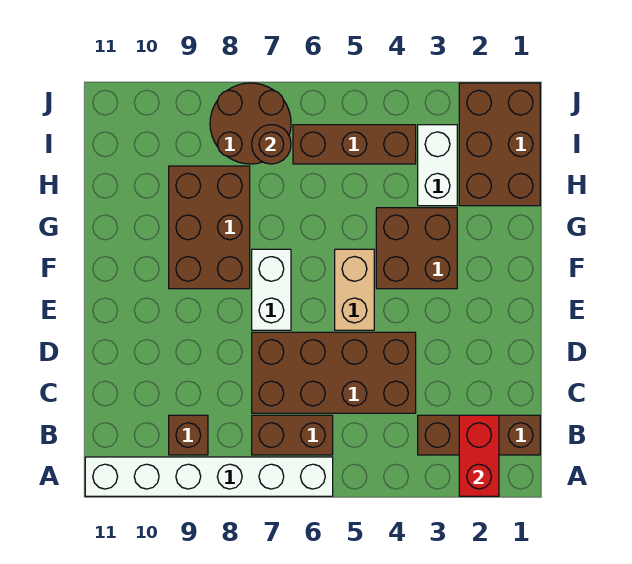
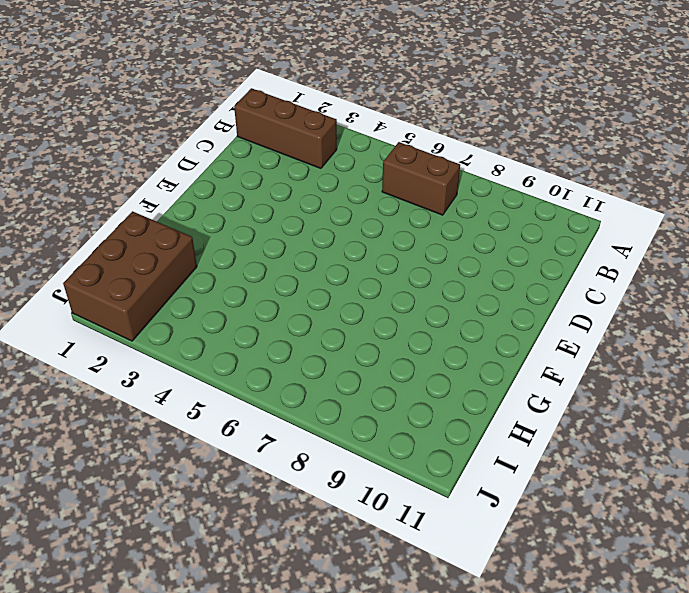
none -> white brick A6:A11 level 1
none -> brown brick B9 level 1
none -> brown brick C4:D7 level 1

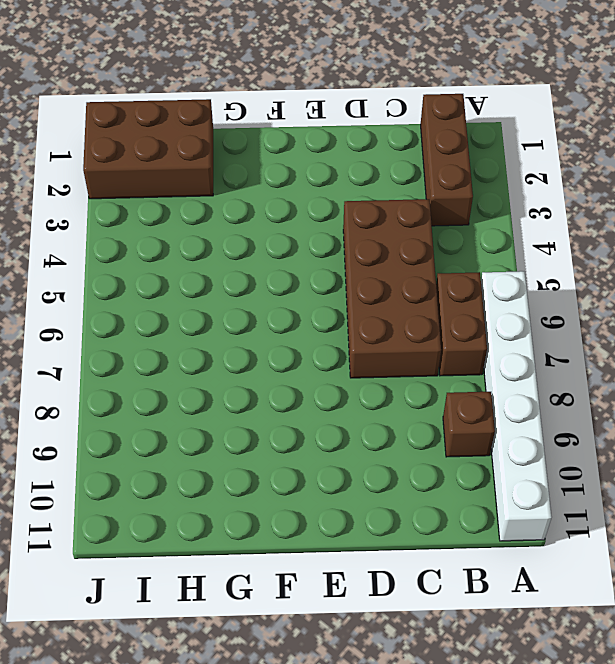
none -> tan brick E5:F5 level 1
none -> white brick E7:F7 level 1
none -> brown brick F3:G4 level 1

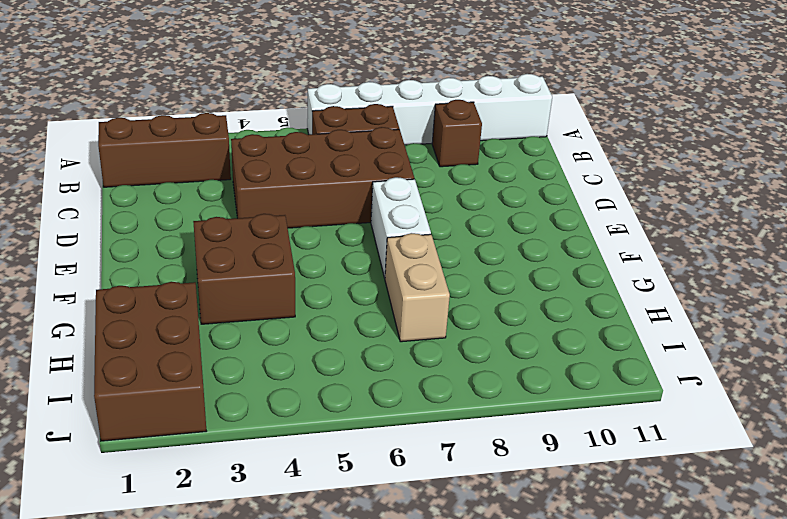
tan brick G7:H7 level 1 -> tan brick E5:F5 level 1
none -> brown brick F8:H9 level 1
none -> white brick H3:I3 level 1
none -> brown brick I4:I6 level 1

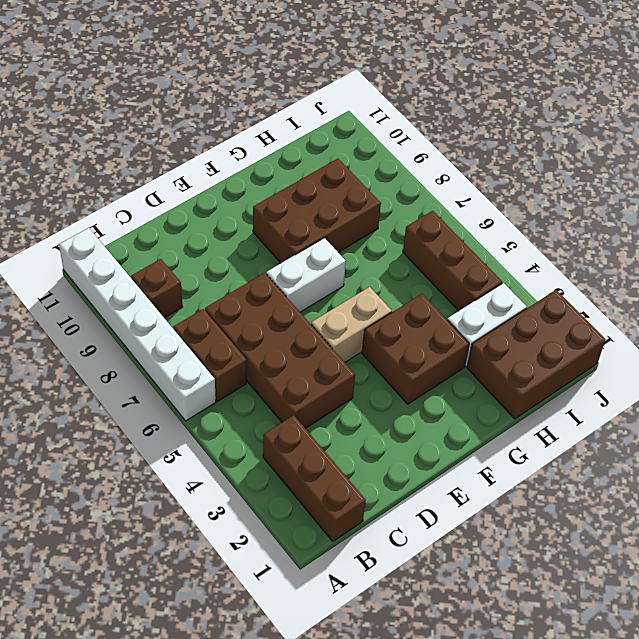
none -> brown round brick I7:J8 level 1
none -> red brick A2:B2 level 2
none -> brown round brick I7 level 2

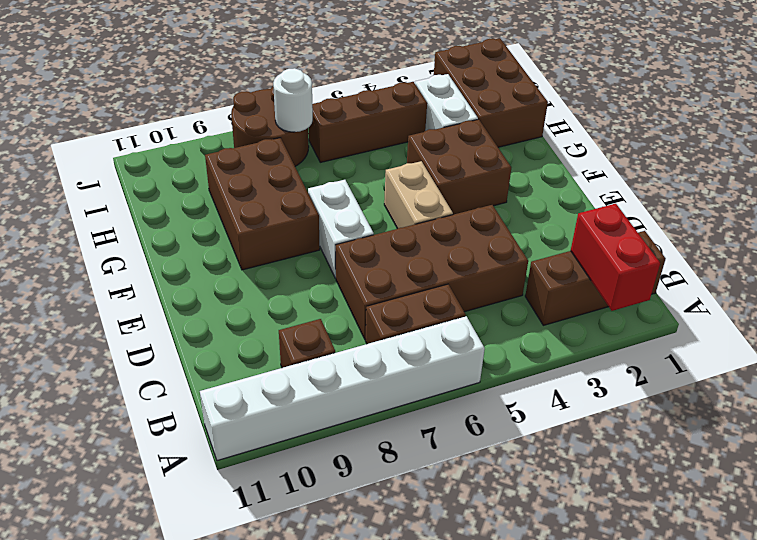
white round brick I7 level 2 -> brown round brick I7 level 2

